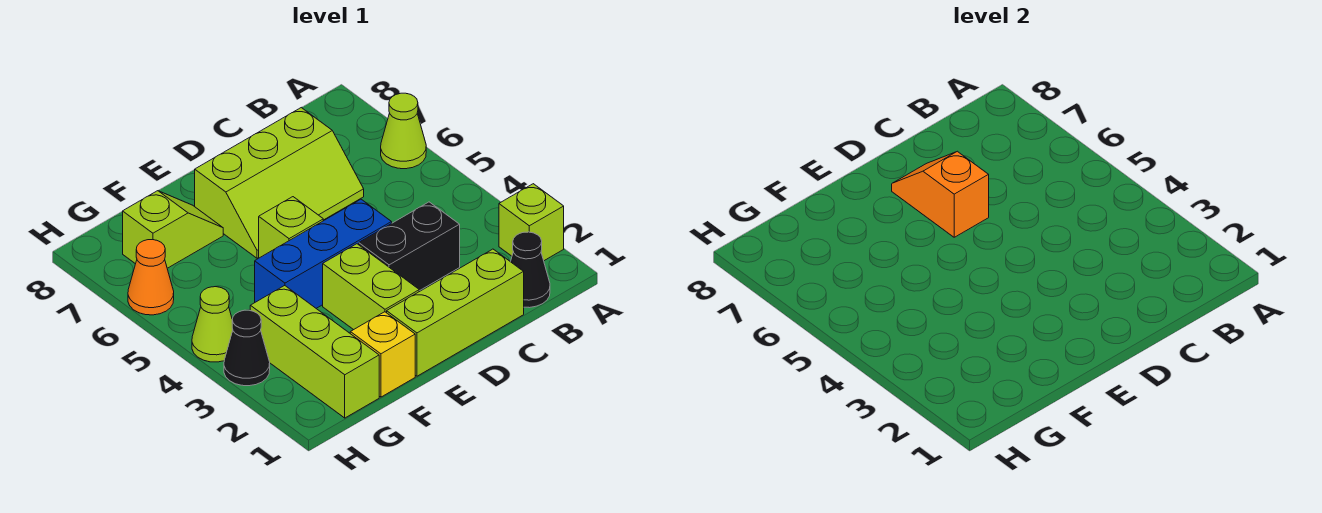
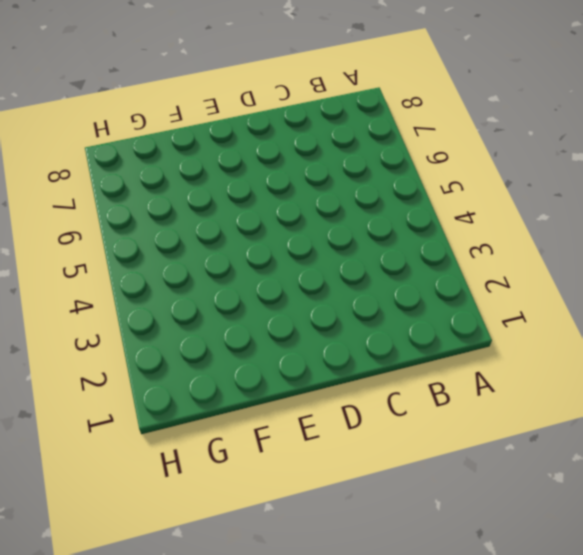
none -> lime brick A2 level 1
none -> lime cone A6 level 1
none -> black cone B1 level 1

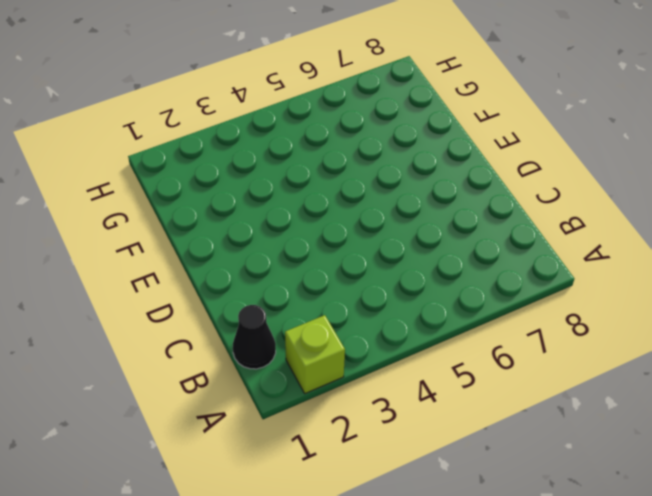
none -> lime cone A6 level 1
none -> lime brick C1:E1 level 1
none -> black brick C3:D3 level 1

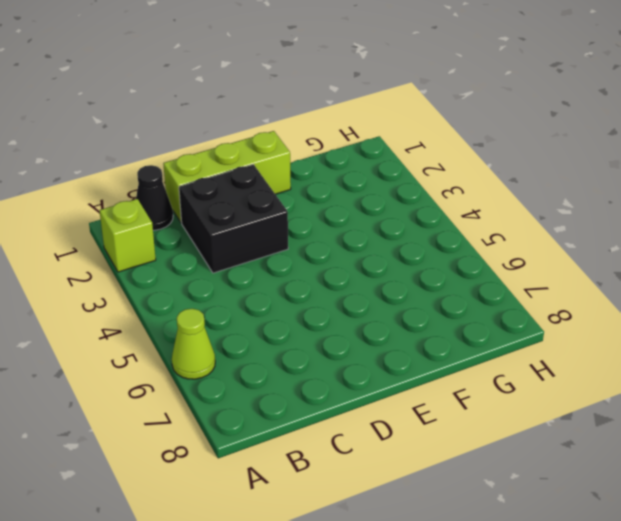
black brick C2:D3 level 1 -> black brick C3:D3 level 1
none -> lime slope C6:E7 level 1 top 7
none -> blue brick D4:F4 level 1
none -> lime brick E2:E3 level 1

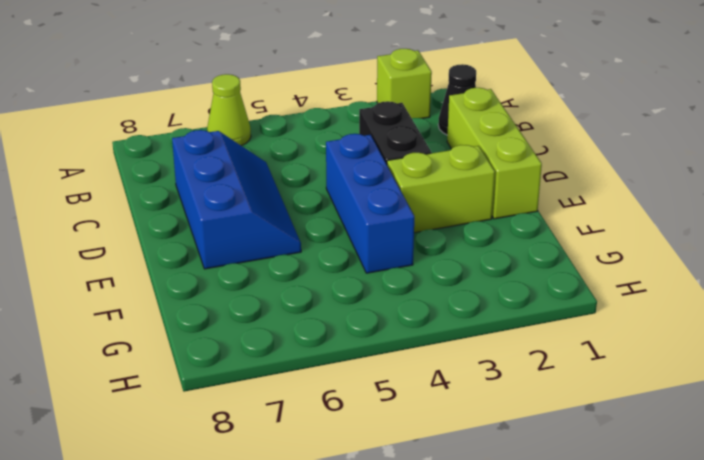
blue slope C6:E7 level 1 top 7 -> lime slope C6:E7 level 1 top 7
none -> lime brick E5 level 1
none -> yellow brick F1 level 1
none -> lime slope F7:G7 level 1 top G

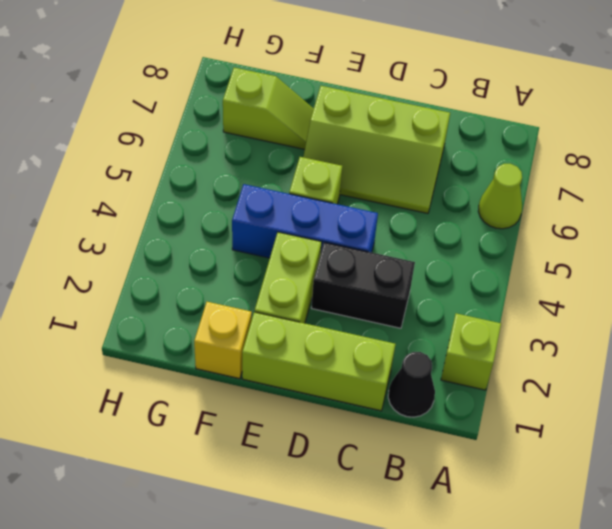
none -> lime brick G1:G3 level 1
none -> black cone H3 level 1
none -> lime cone H4 level 1

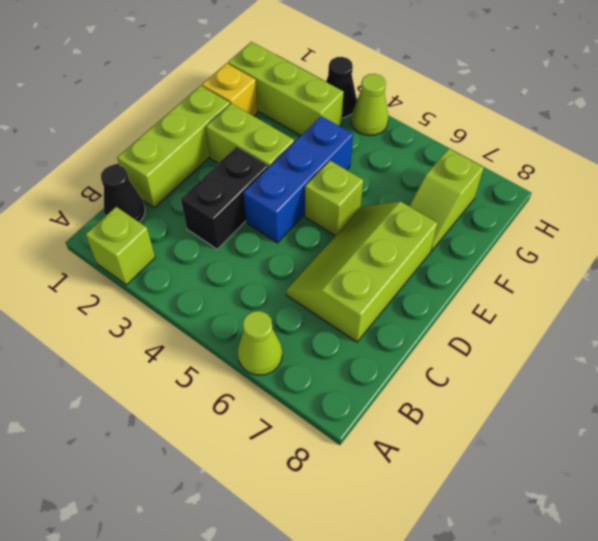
none -> orange cone H6 level 1
none -> orange slope D6:D7 level 2 top 6

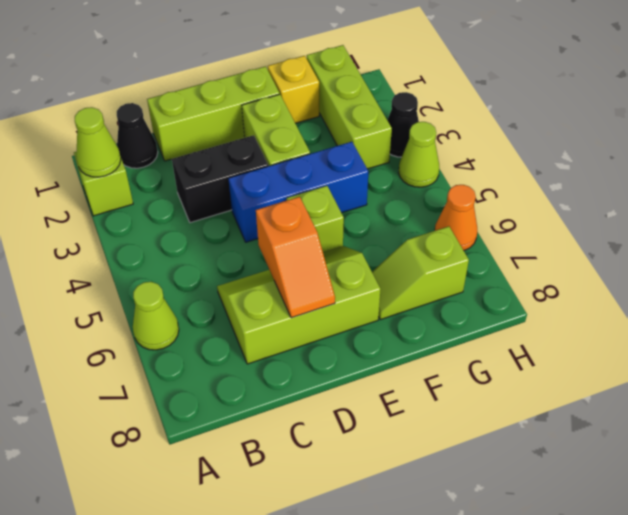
lime cone A2 level 2 -> none

